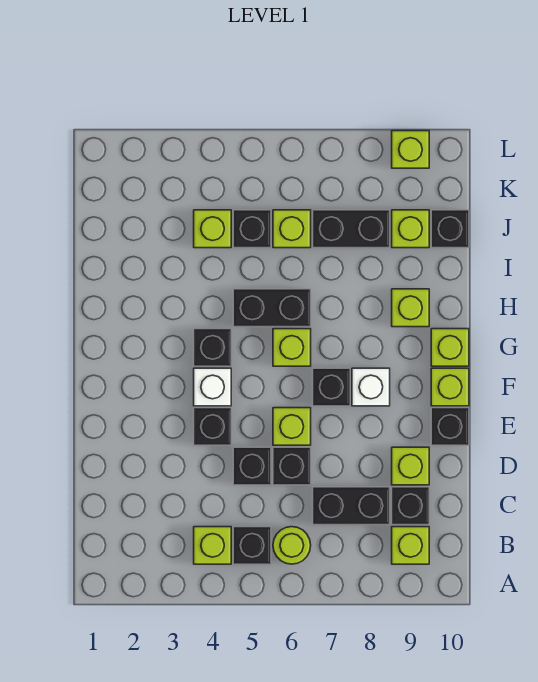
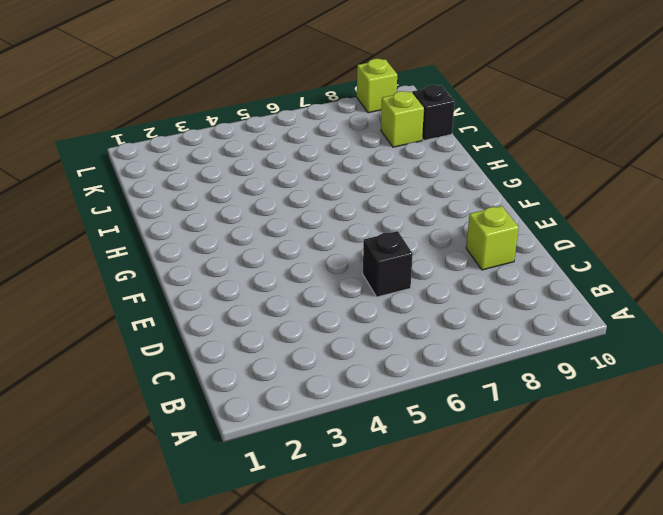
none -> lime brick B4 level 1
none -> black brick B5 level 1
none -> lime round brick B6 level 1

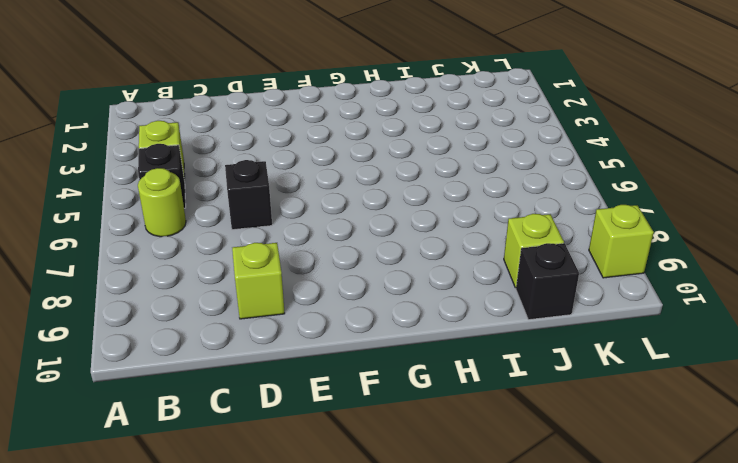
none -> lime brick B9 level 1
none -> black brick C7:C8 level 1
none -> black brick C9 level 1

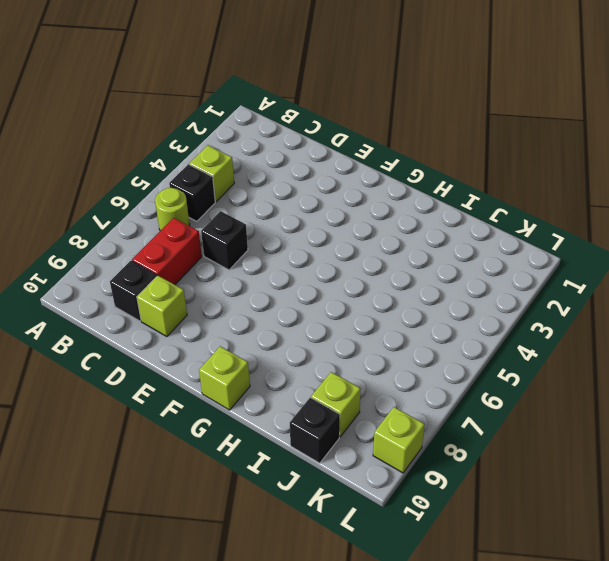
red brick C7:C8 level 1 -> black brick C7:C8 level 1
none -> lime brick B9 level 1
none -> black brick D5 level 1
none -> black brick E4 level 1

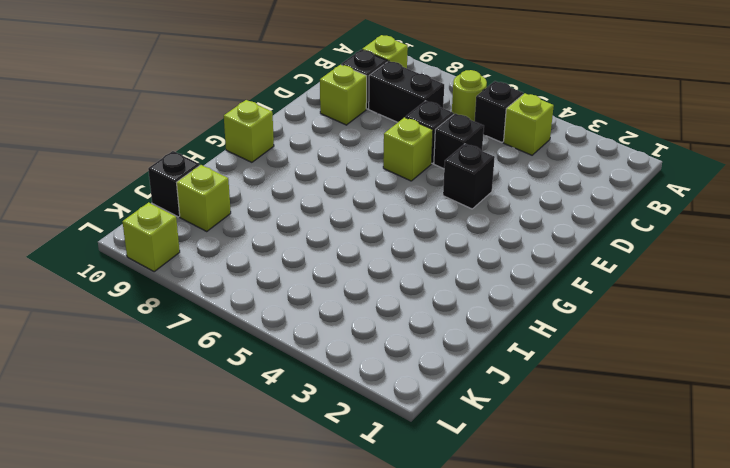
none -> black brick E10 level 1
none -> white brick F4 level 1
none -> black brick F7 level 1

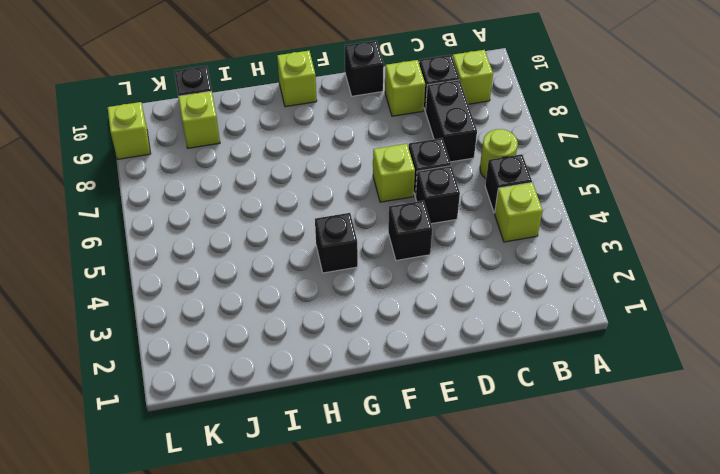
none -> white brick F4 level 1
none -> black brick F7 level 1
none -> white brick F8 level 1

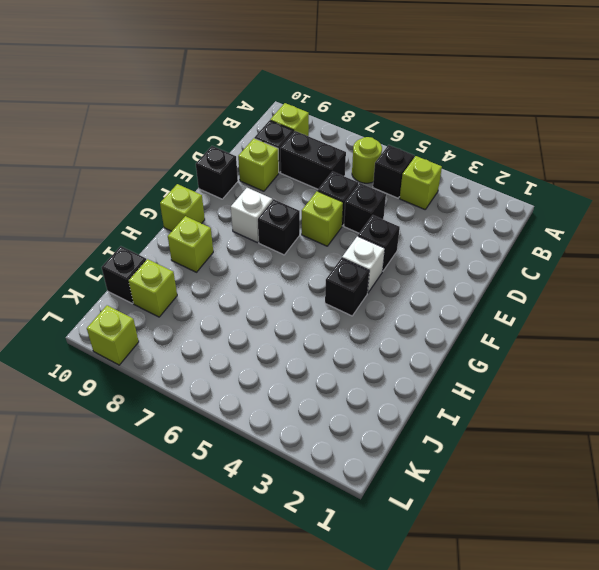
none -> lime brick F10 level 1
none -> lime brick G6 level 1
none -> black brick H5:H6 level 1

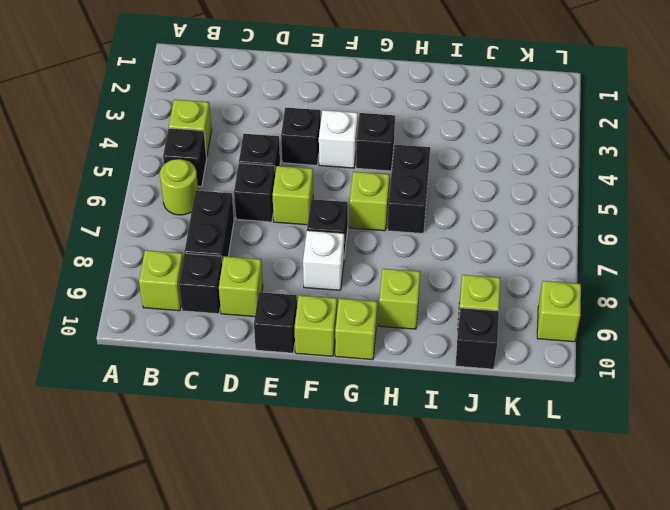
none -> lime brick J4 level 1
none -> black brick J5 level 1
none -> lime brick J6 level 1

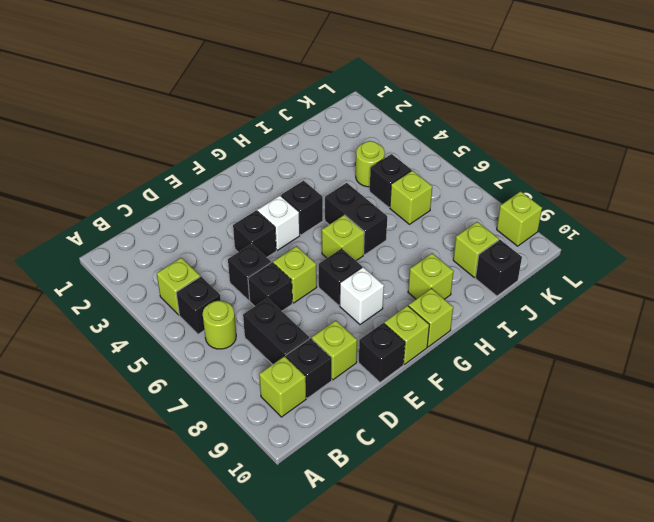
lime round brick J4 level 1 -> lime brick J4 level 1
none -> black brick J7:J8 level 1

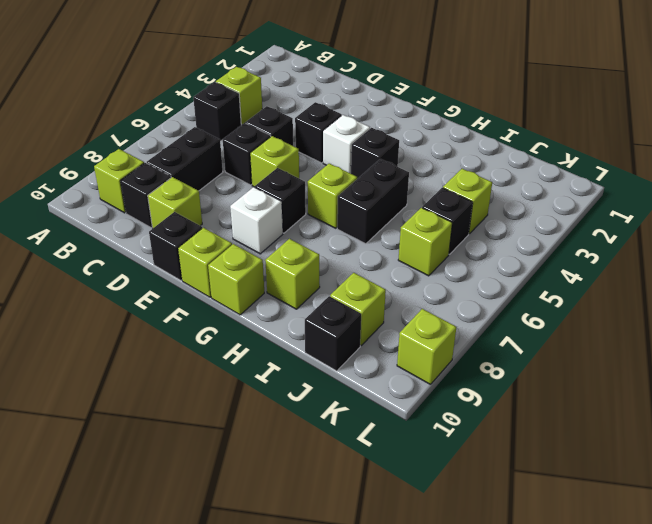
none -> lime round brick B6 level 1
none -> black brick J7:J8 level 1

